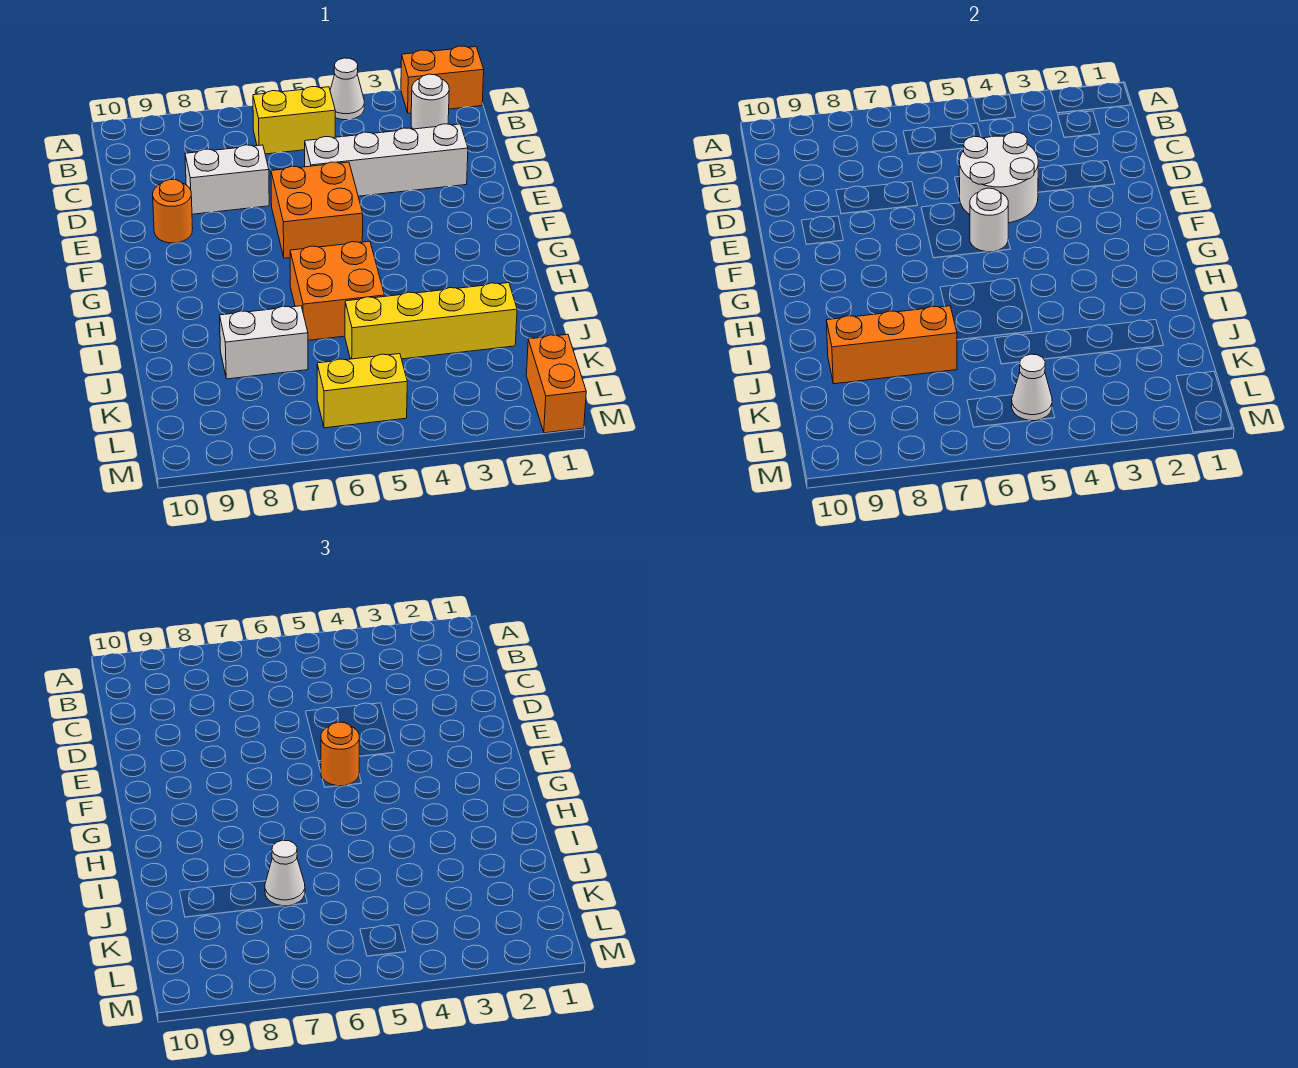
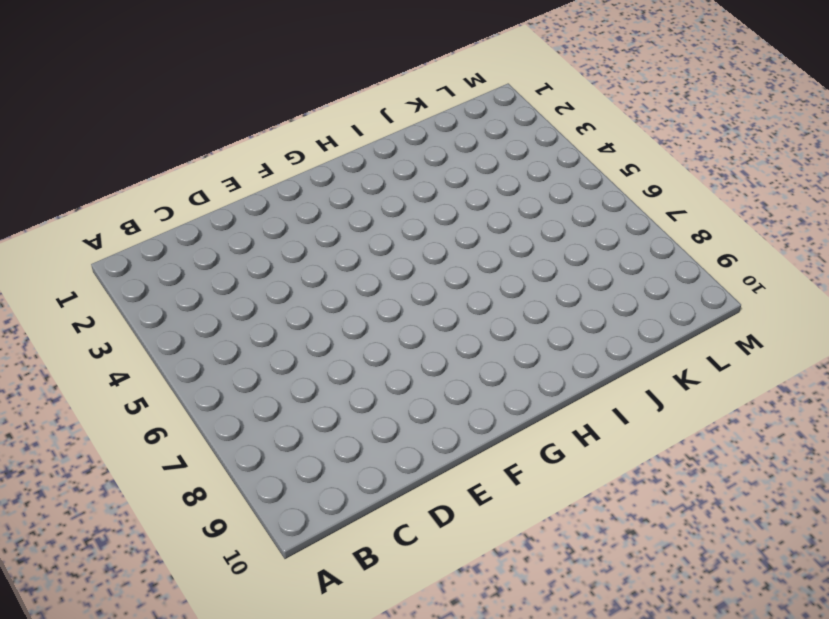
none -> orange brick A1:A2 level 1
none -> white cone A4 level 1
none -> white round brick B2 level 1

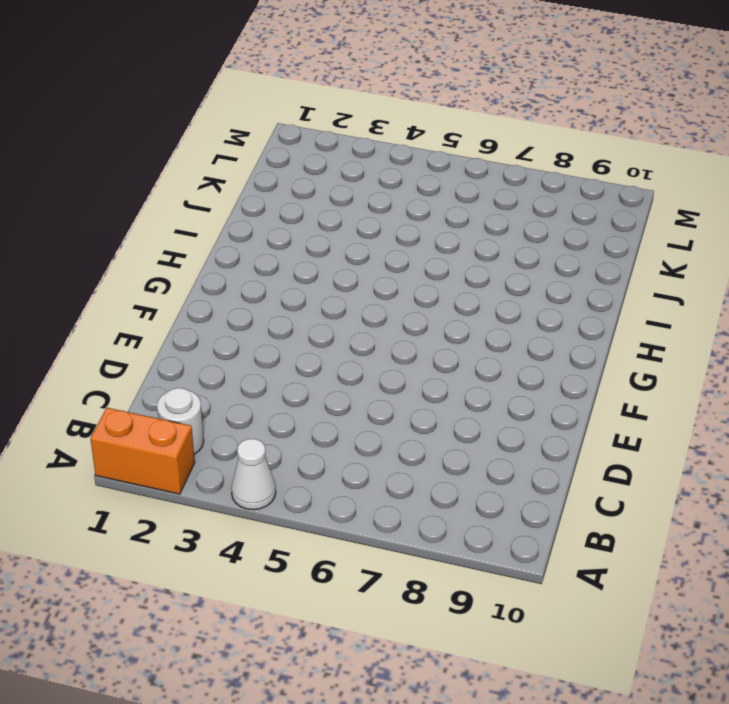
none -> yellow brick B5:B6 level 1
none -> white brick D2:D5 level 1
none -> white brick D7:D8 level 1

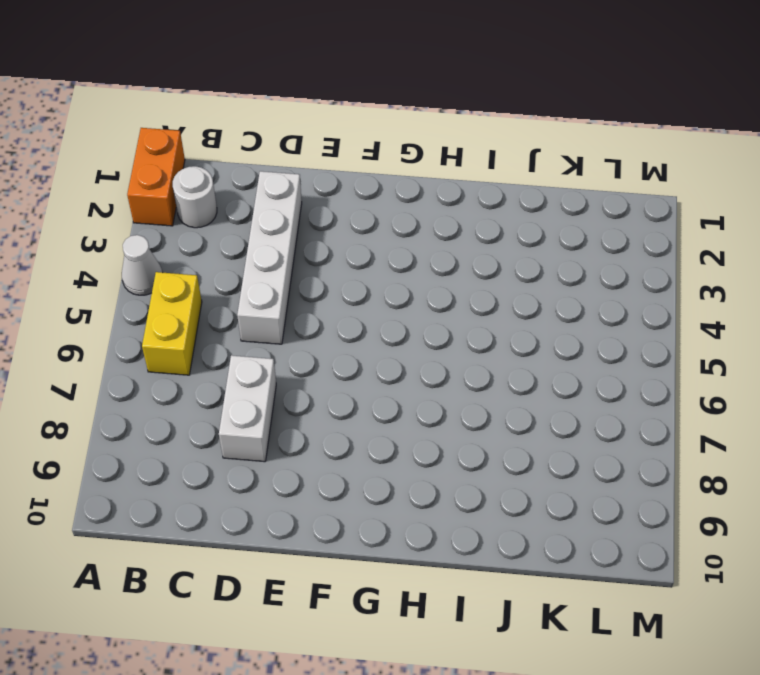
none -> orange brick E5:F6 level 1
none -> orange round brick E9 level 1
none -> orange brick H5:I6 level 1

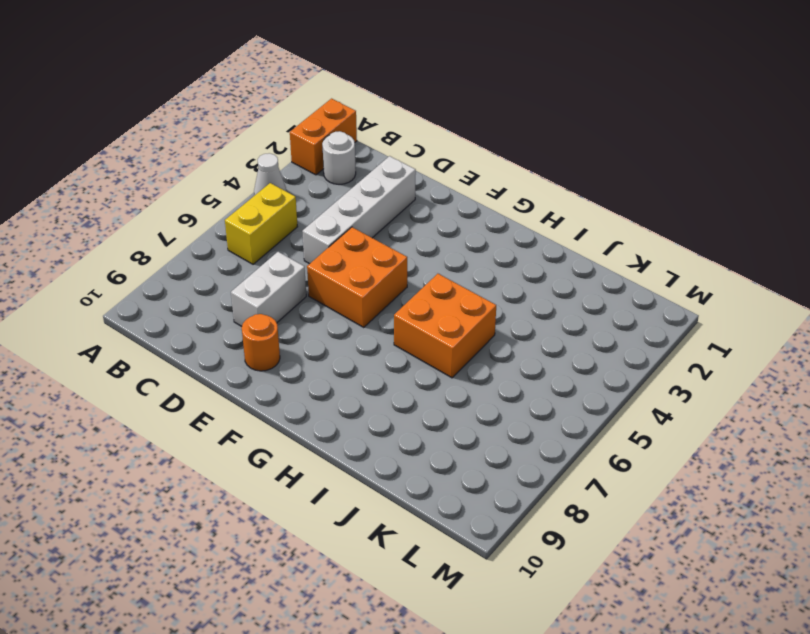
none -> yellow brick J2:J5 level 1
none -> white brick J7:J8 level 1
none -> orange brick L1:M1 level 1

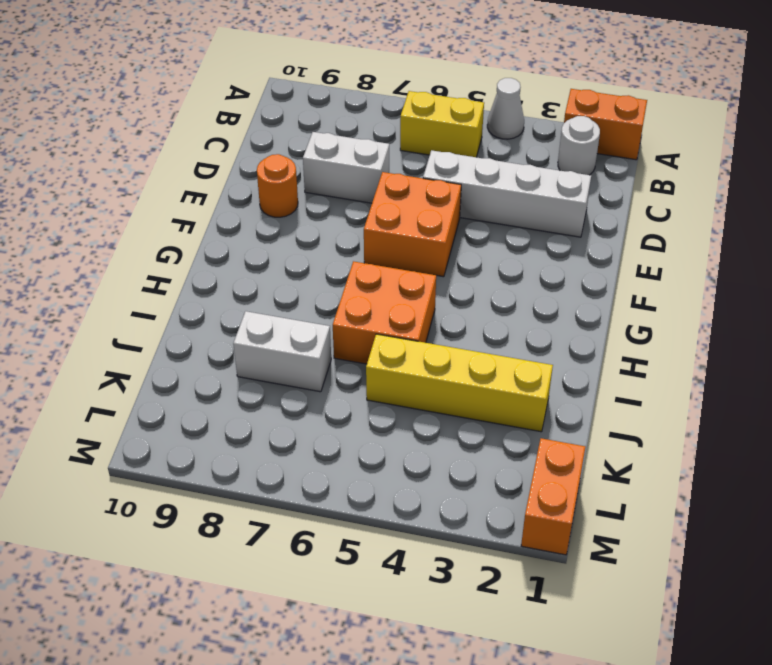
none -> yellow brick L5:L6 level 1
none -> white round brick D4:E5 level 2
none -> white round brick F5 level 2

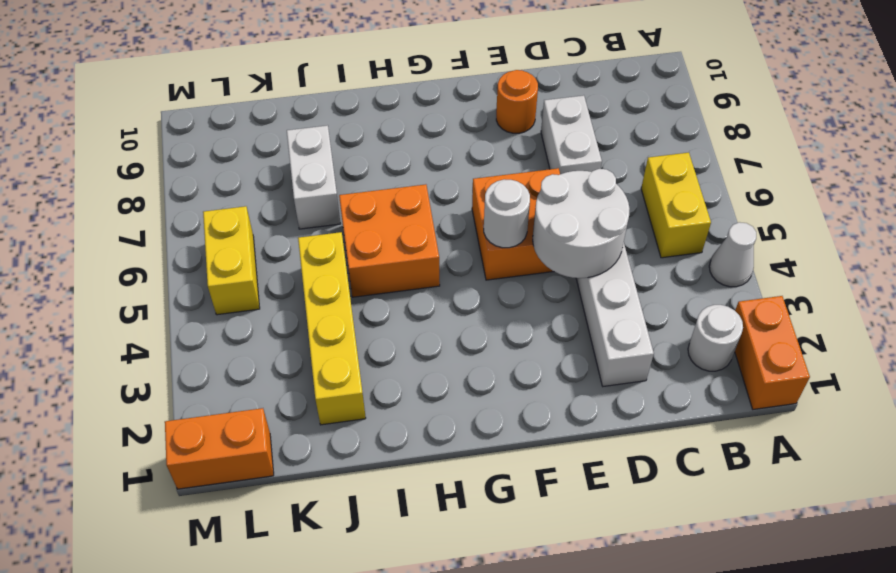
none -> orange brick J7:J9 level 2
none -> white cone L5 level 2
none -> orange round brick F5 level 3

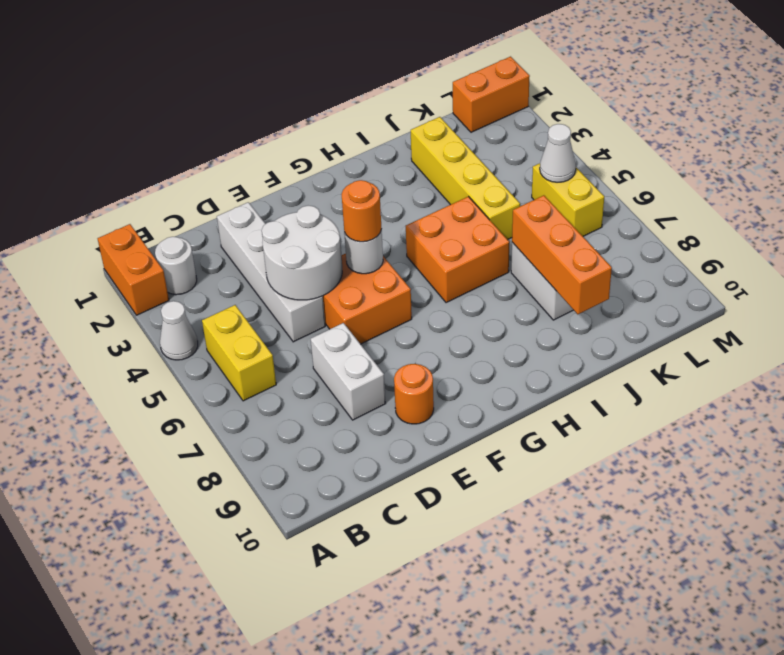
none -> white cone J7 level 3

